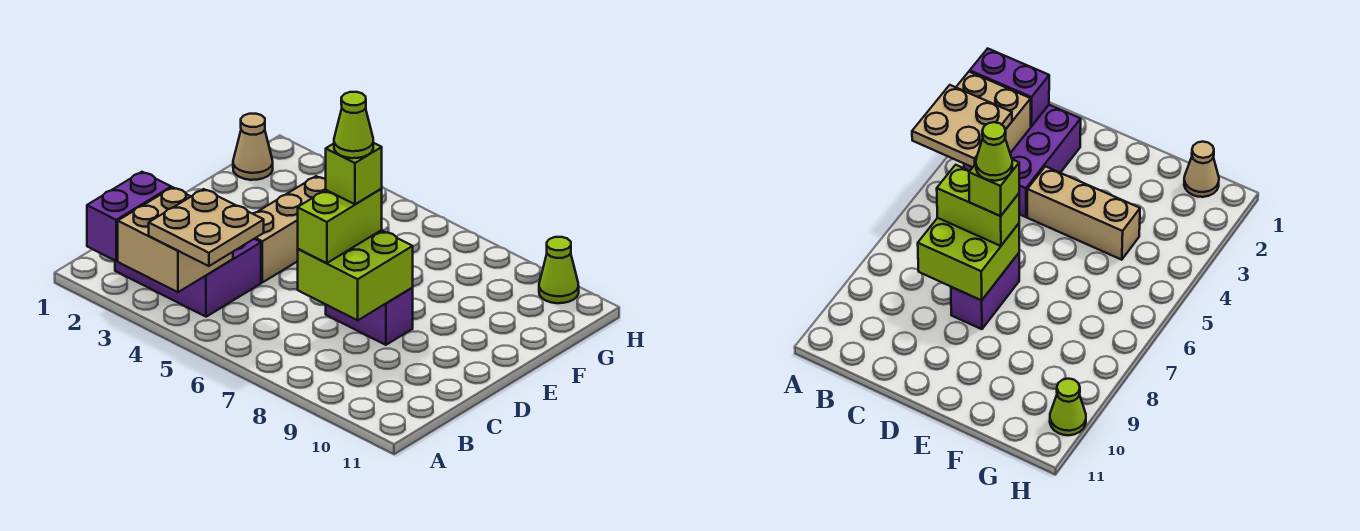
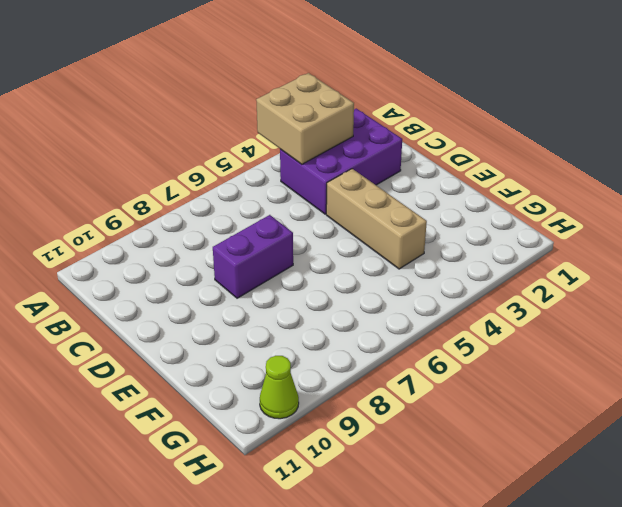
none -> tan cone G1 level 1
none -> purple brick A2:B2 level 2
none -> lime brick C7:D8 level 2

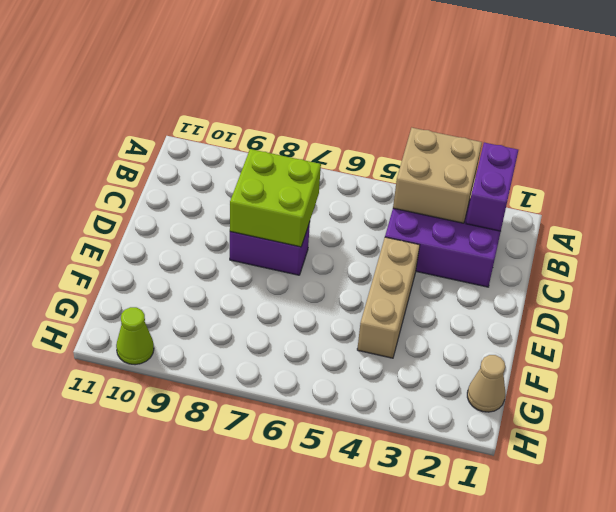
none -> tan plate A4:B5 level 3
none -> lime brick C7:D7 level 3
none -> lime brick D7 level 4

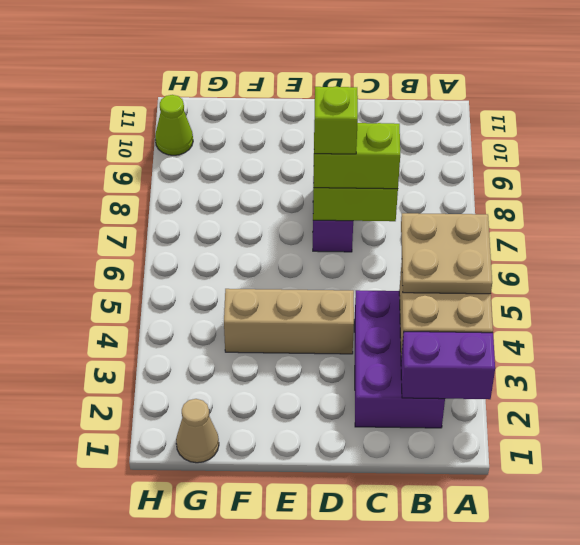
none -> lime cone D7 level 5

